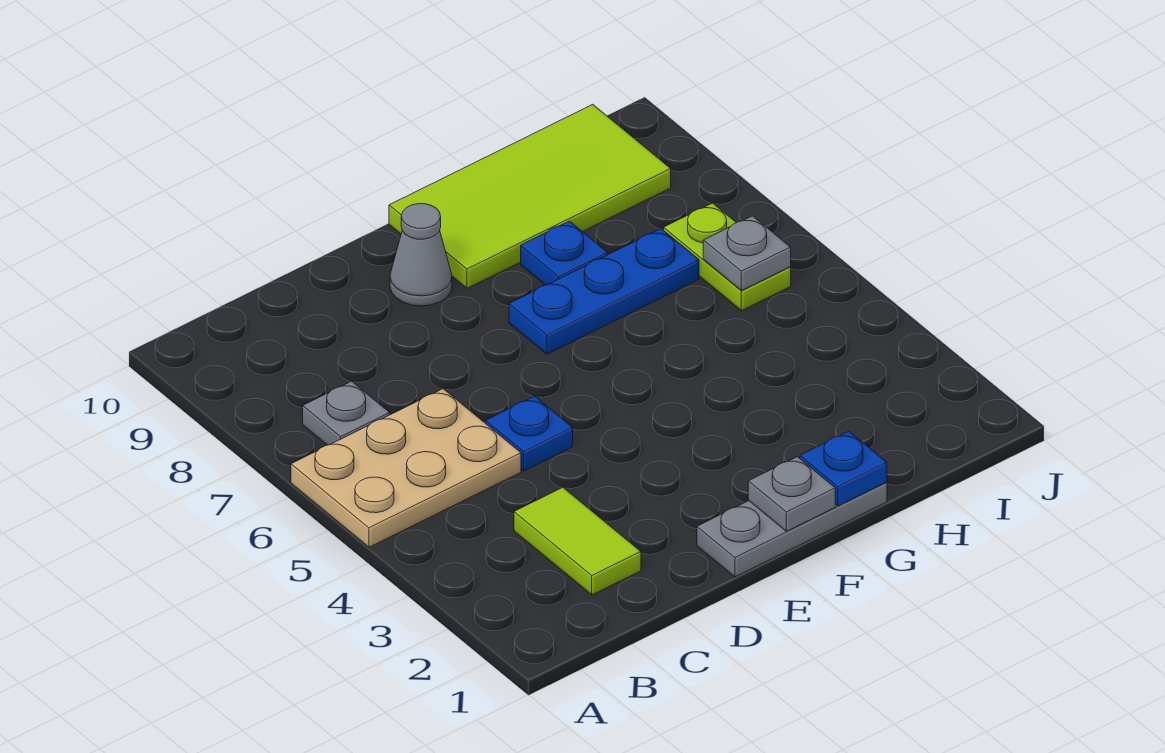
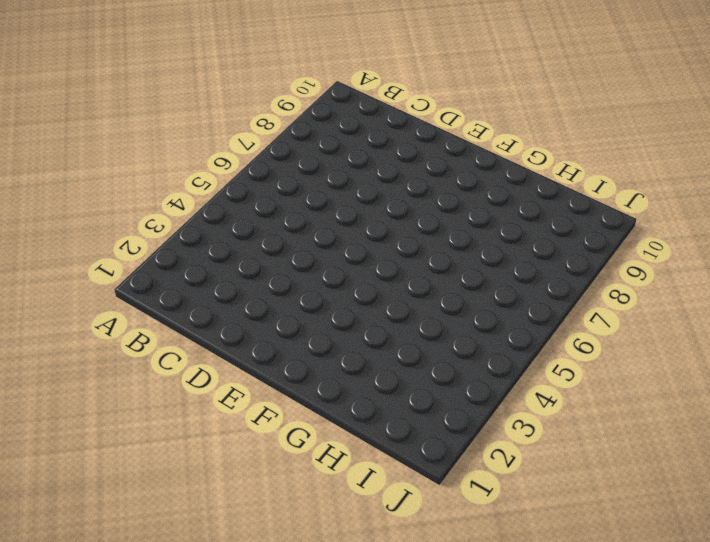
none -> tan plate A5:C6 level 1
none -> grey plate B7 level 1
none -> lime tile C2:C3 level 1

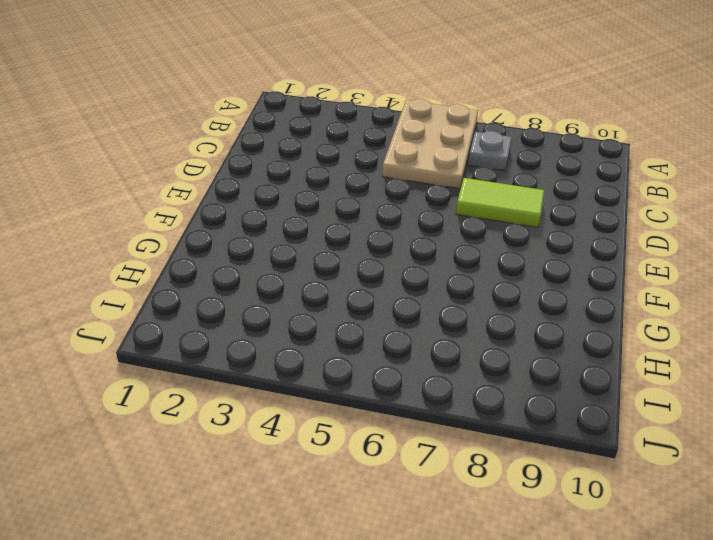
lime tile D7:D8 level 1 -> lime tile C2:C3 level 1
none -> blue plate D5 level 1
none -> grey plate E1:G1 level 1
none -> grey cone E9 level 1

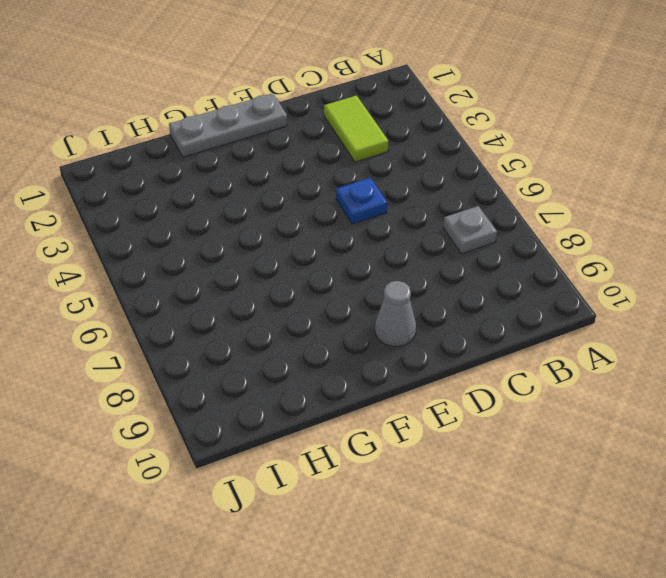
none -> tan plate A5:C6 level 1
none -> blue plate F7:H7 level 1
none -> lime tile F9:I10 level 1

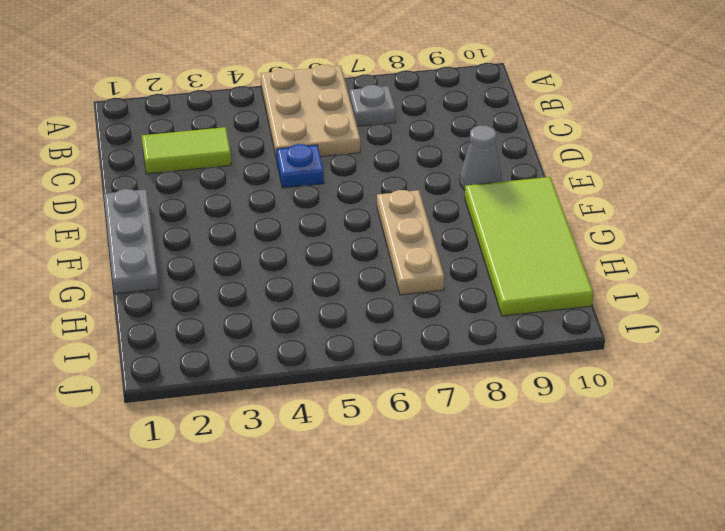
tan plate F7:H7 level 1 -> blue plate F7:H7 level 1
none -> blue plate G8 level 1
none -> lime plate I6:I7 level 1
none -> grey plate F1 level 2

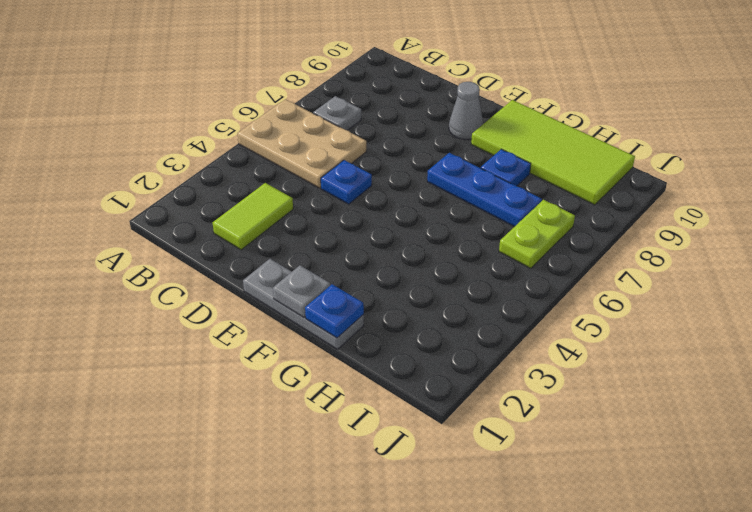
none -> grey plate I6 level 2

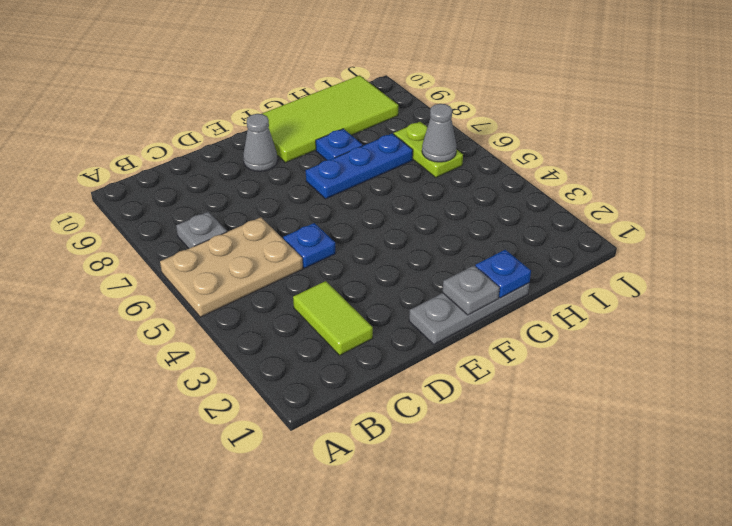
grey cone I6 level 2 -> grey plate I6 level 2

